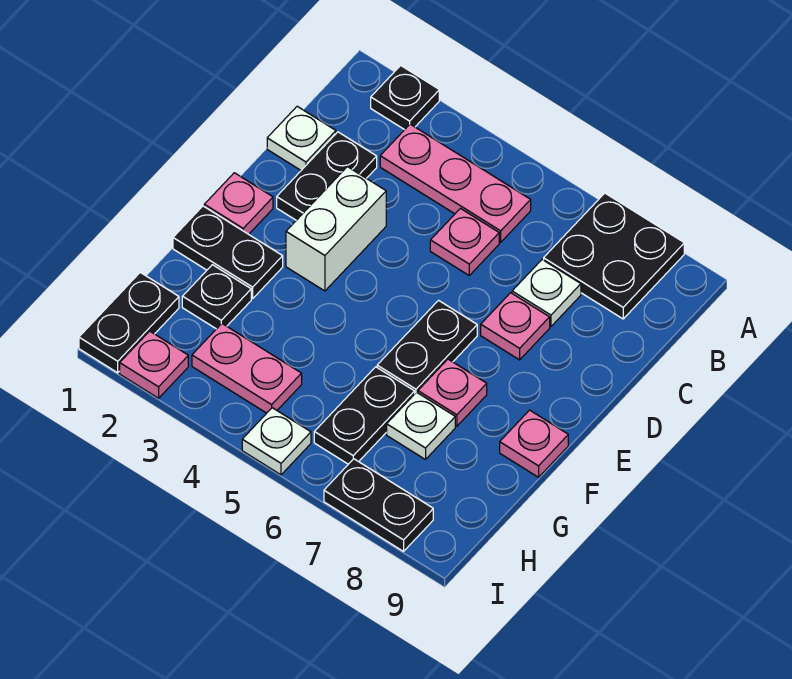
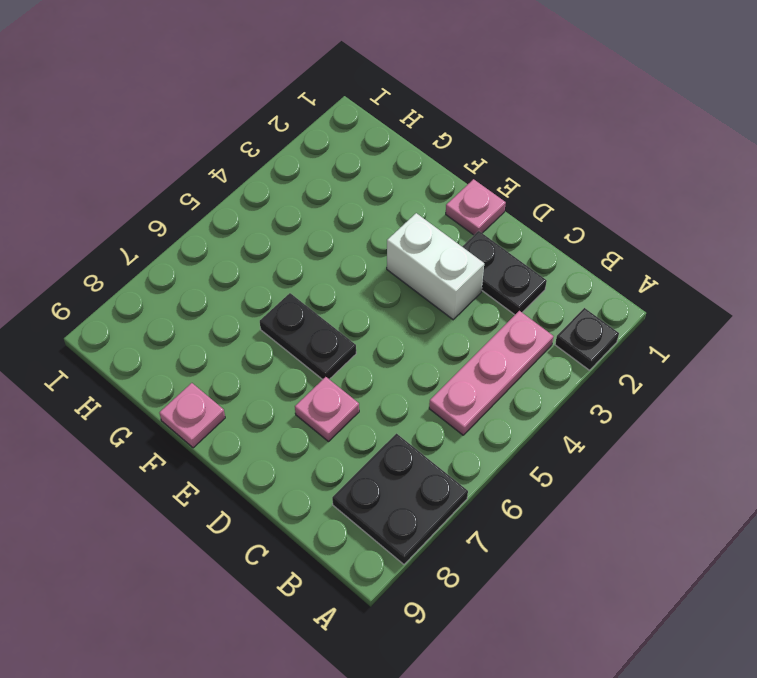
none -> white plate C1 level 1
none -> pink plate C5 level 1
none -> white plate C7 level 1

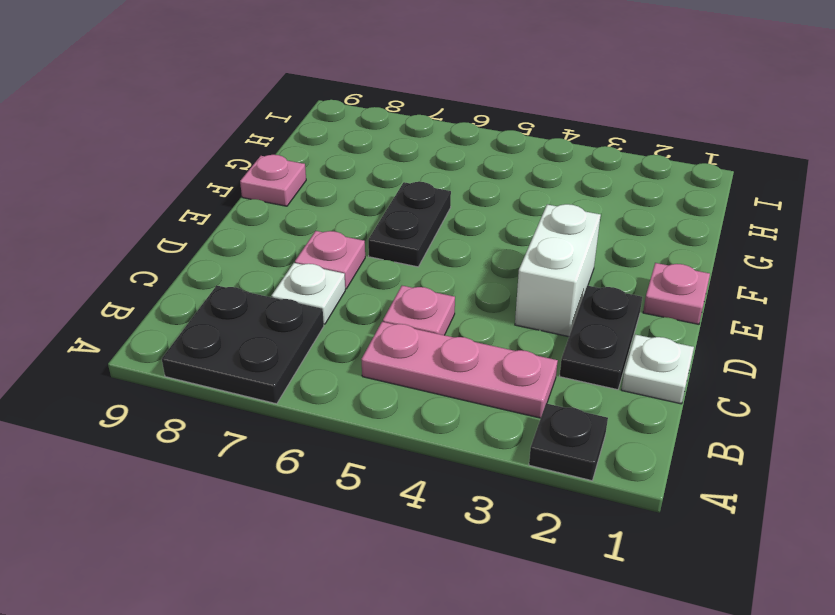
none -> black plate F1:F2 level 1
none -> pink plate F7 level 1
none -> black plate G2 level 1

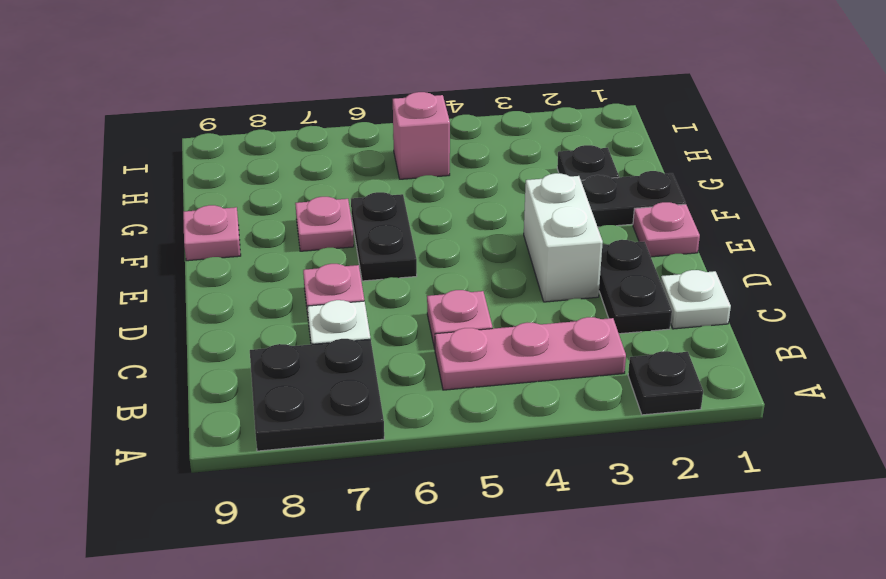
pink brick H5 level 1 -> none
none -> black plate G6:H6 level 1
none -> white plate G7 level 1
none -> black plate H1:I1 level 1

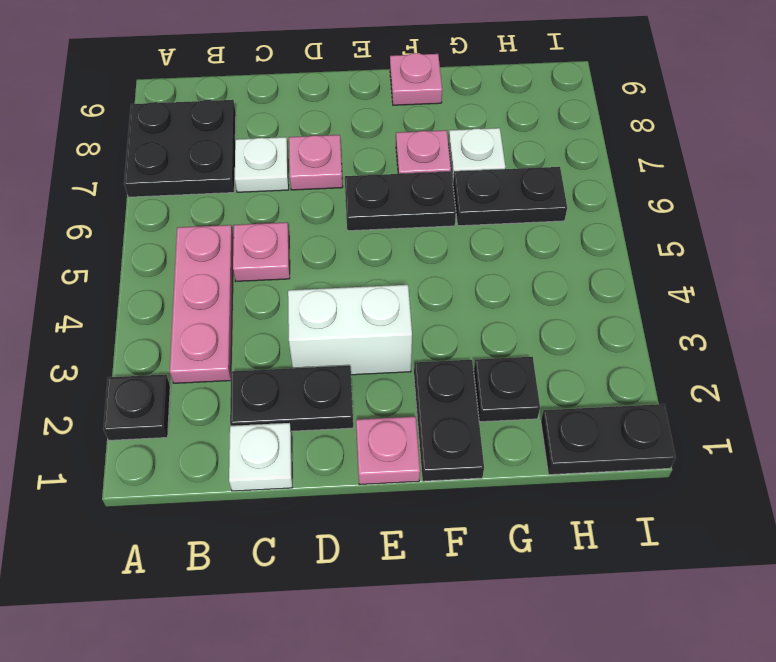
none -> pink plate H3:H4 level 1
none -> pink plate I2 level 1
none -> white plate I5 level 1

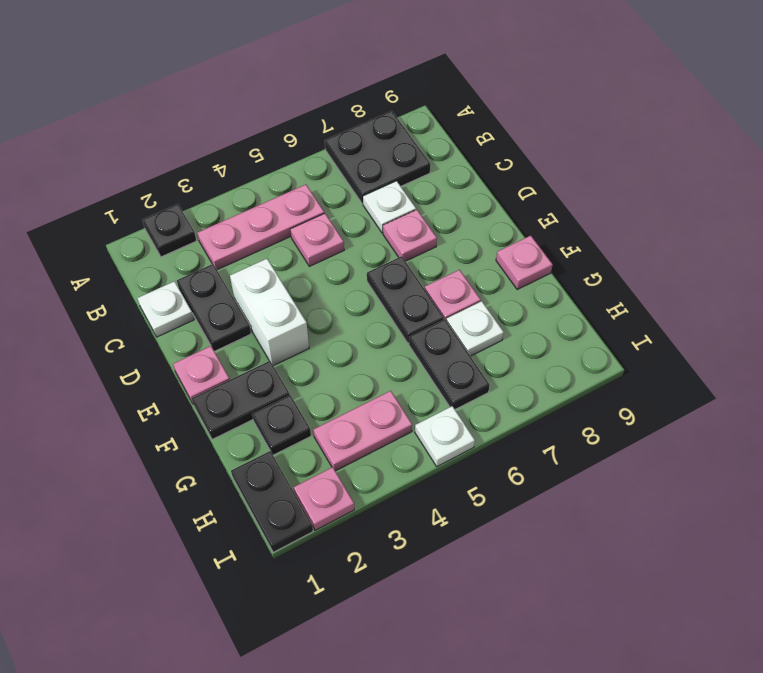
none -> black plate I7:I8 level 1

